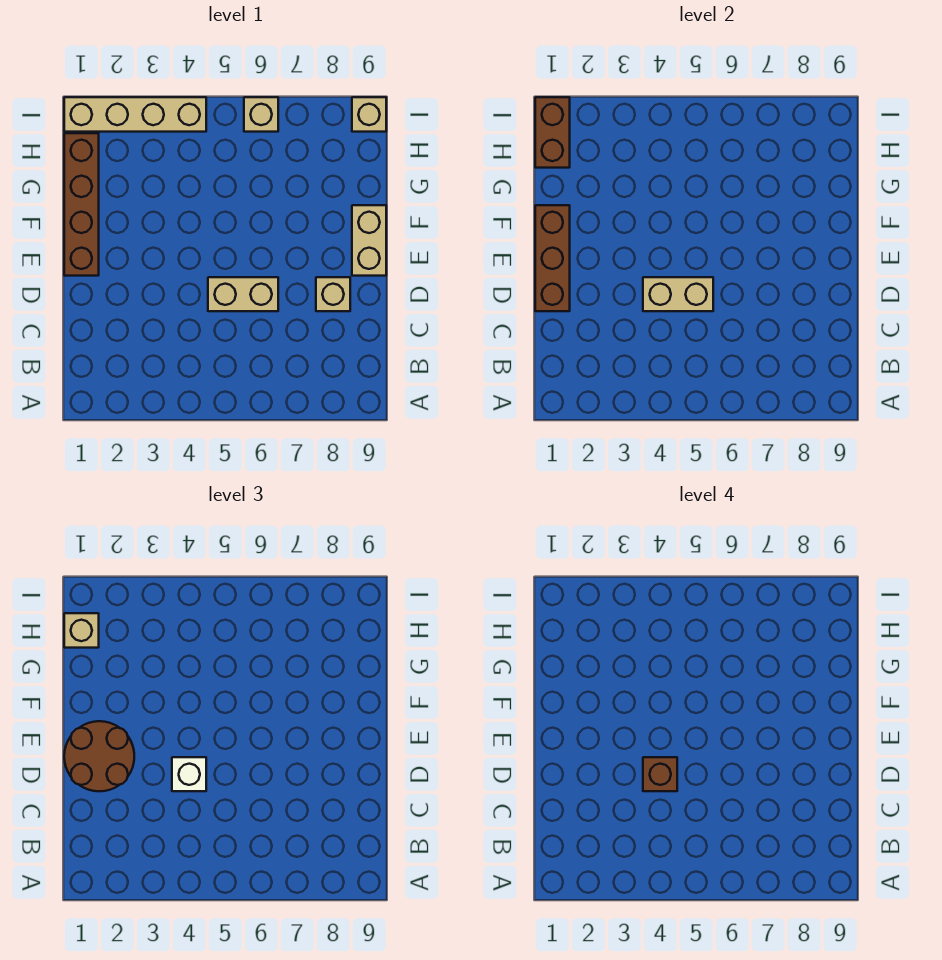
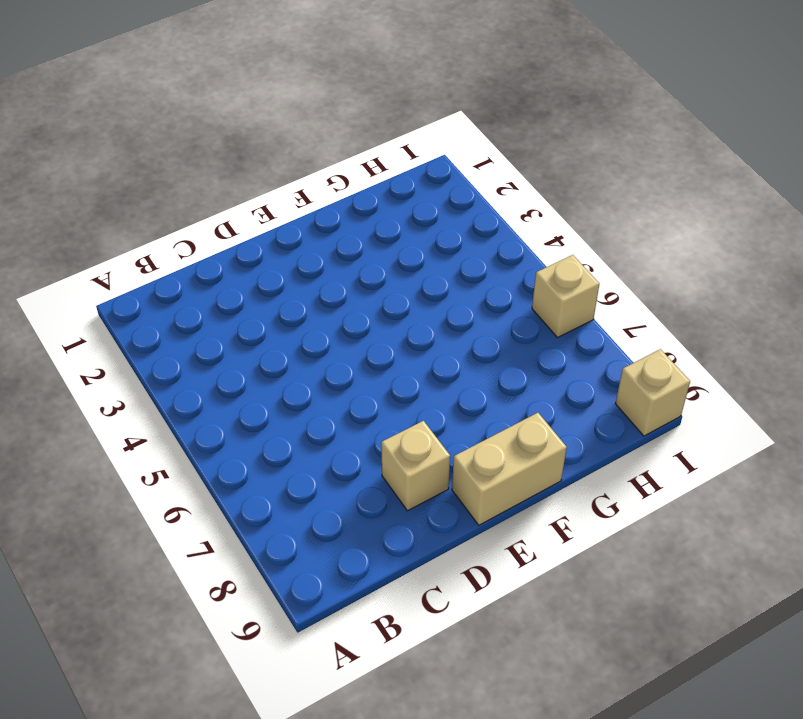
none -> tan brick D5:D6 level 1
none -> brown brick E1:H1 level 1
none -> tan brick I1:I4 level 1

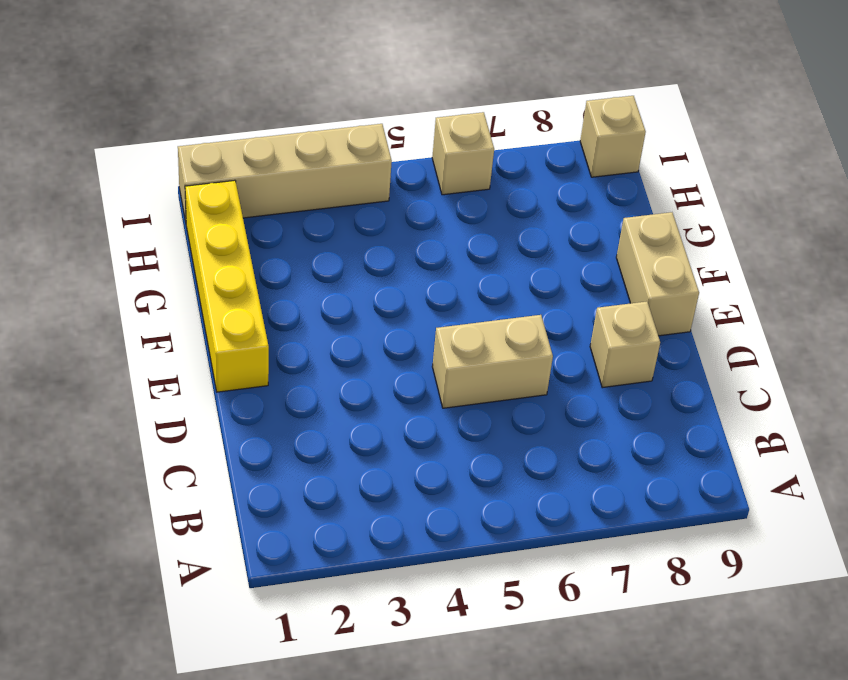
yellow brick E1:H1 level 1 -> brown brick E1:H1 level 1
none -> brown brick D1:F1 level 2
none -> tan brick D4:D5 level 2
none -> brown brick H1:I1 level 2

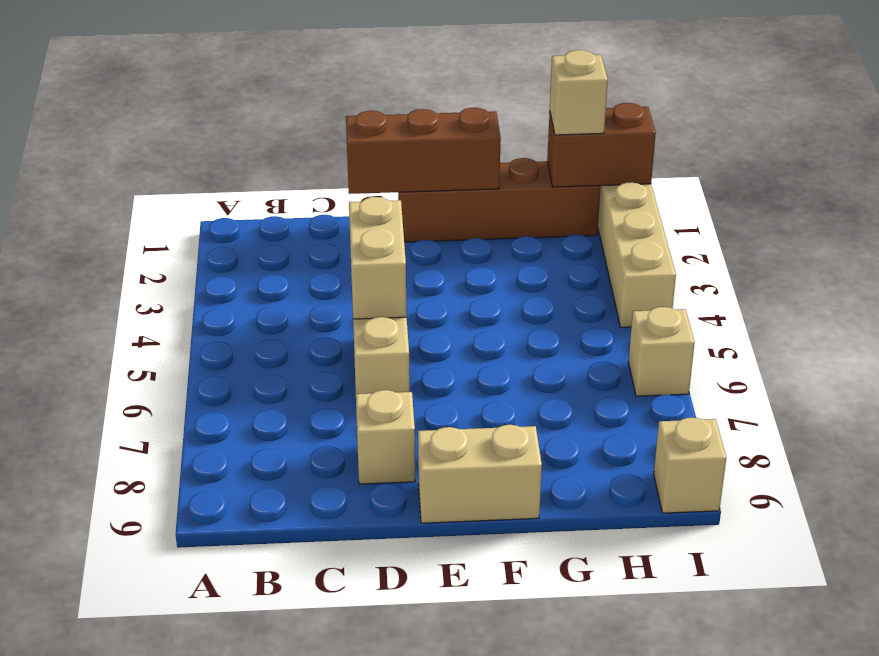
none -> brown round brick D1:E2 level 3
none -> white brick D4 level 3
none -> brown brick D4 level 4

